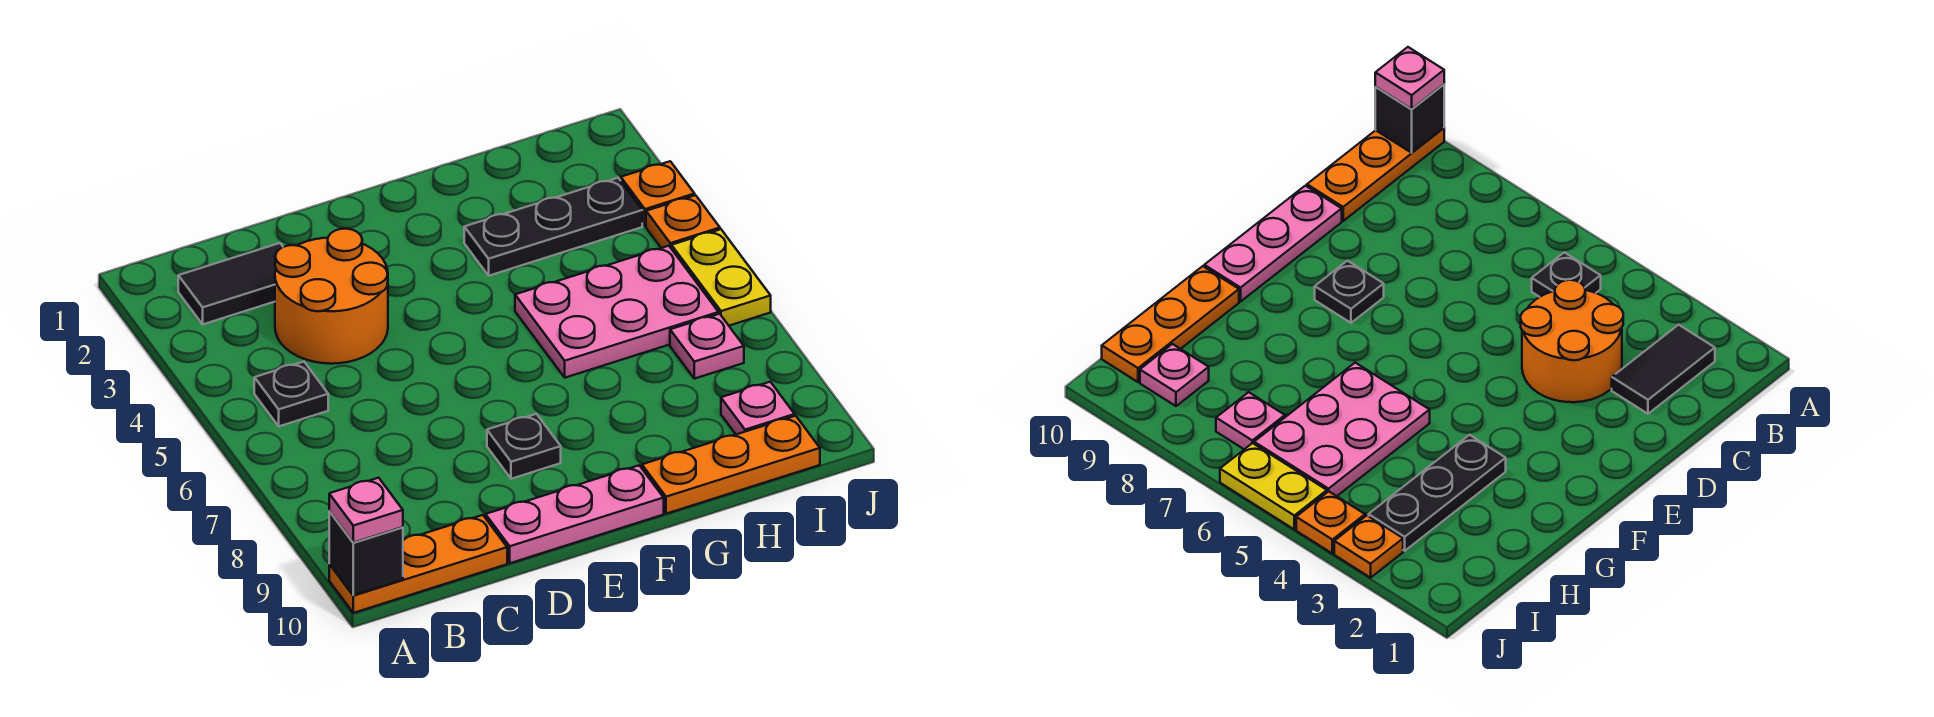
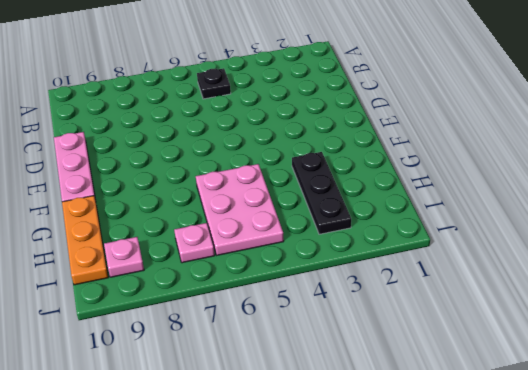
none -> orange plate A10:C10 level 1
none -> black tile B2:C2 level 1
none -> orange round brick C3:D4 level 1

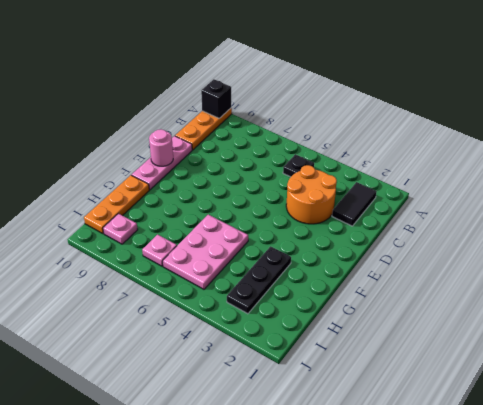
pink round brick E10 level 2 -> none
none -> black plate E8 level 1
none -> orange plate J3 level 1
none -> orange plate J4 level 1

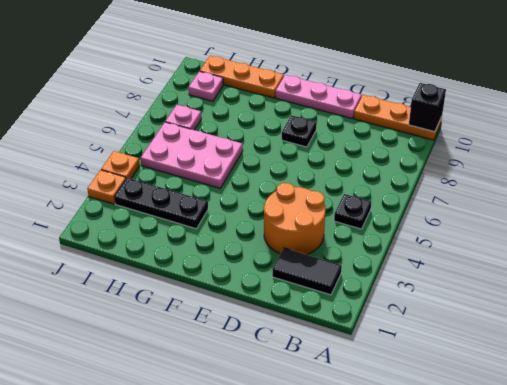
none -> yellow plate J5:J6 level 1
none -> pink plate A10 level 3

